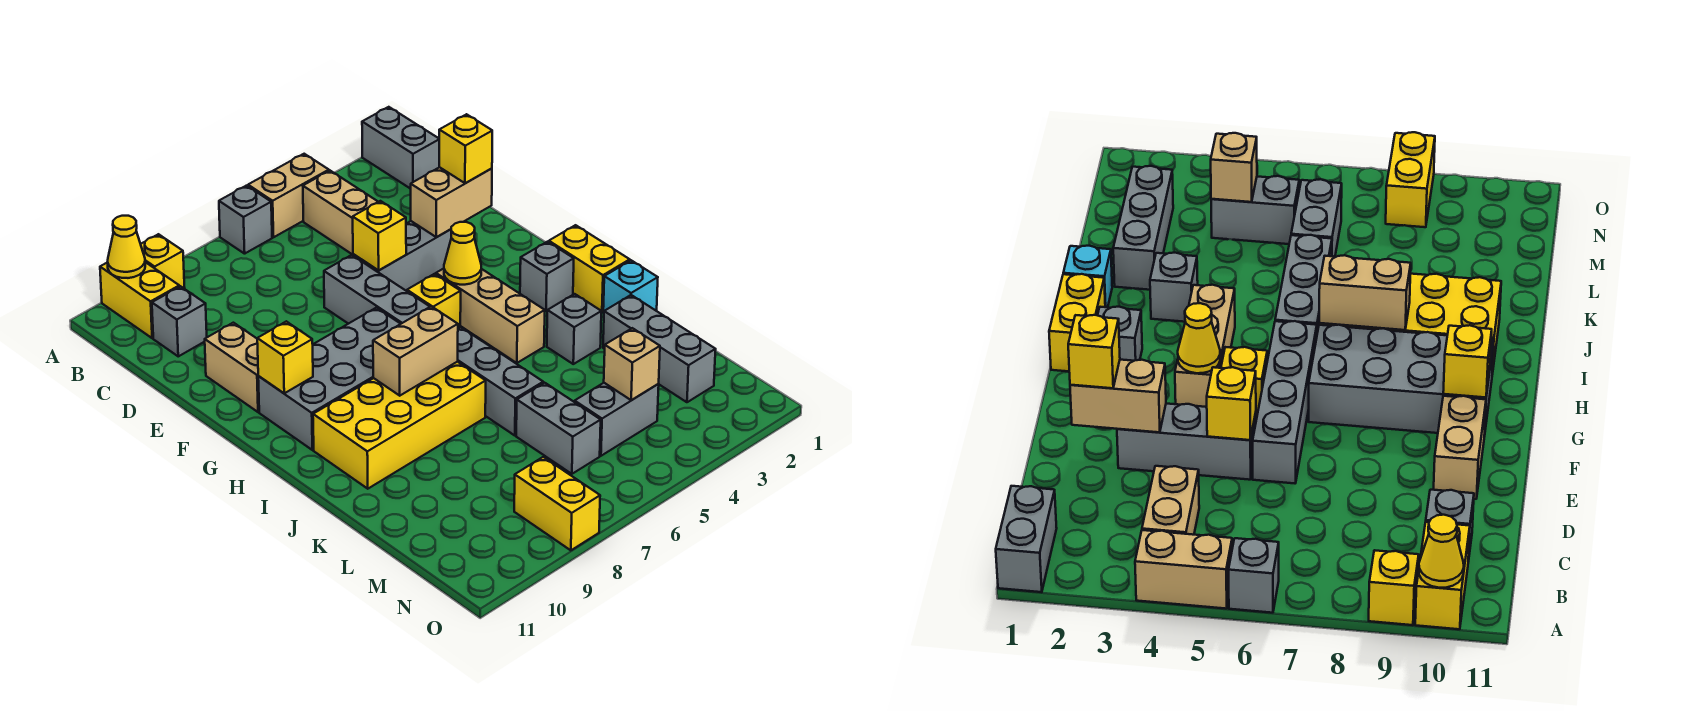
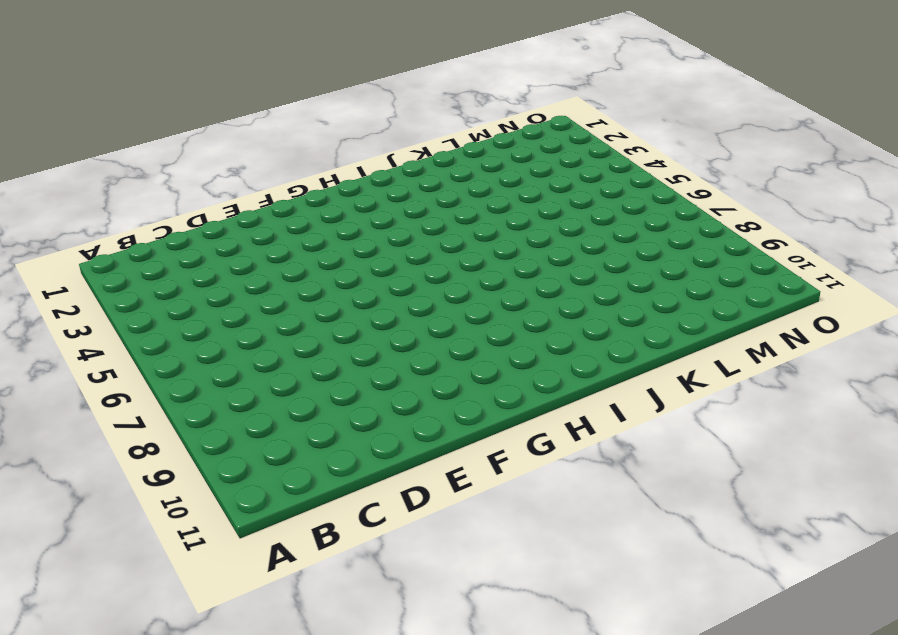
none -> grey brick A1:B1 level 1
none -> tan brick A4:A5 level 1
none -> grey brick A6 level 1
none -> yellow brick A9 level 1

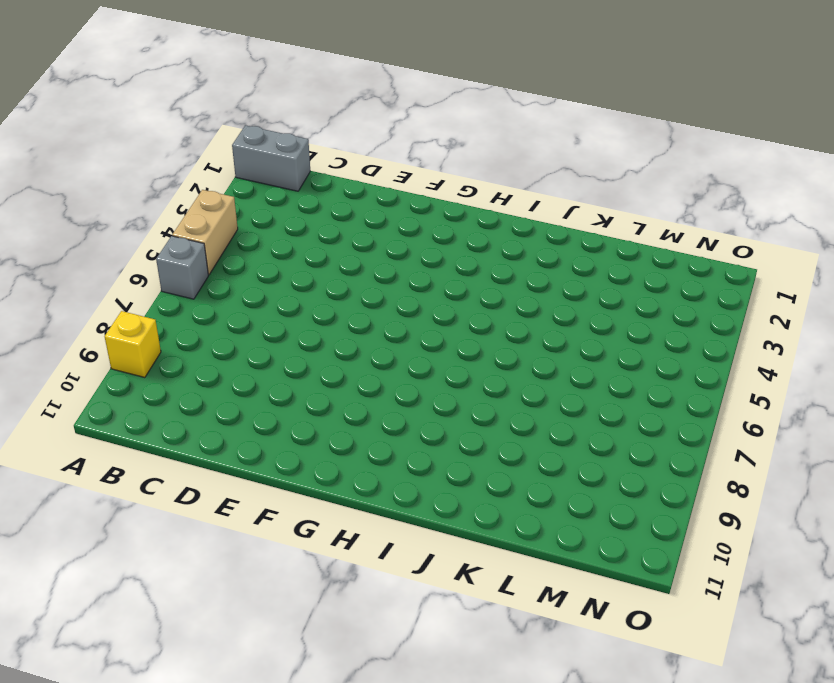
none -> yellow brick A10:B10 level 1
none -> tan brick B4:C4 level 1
none -> grey brick C10 level 1
none -> grey brick E3:E5 level 1

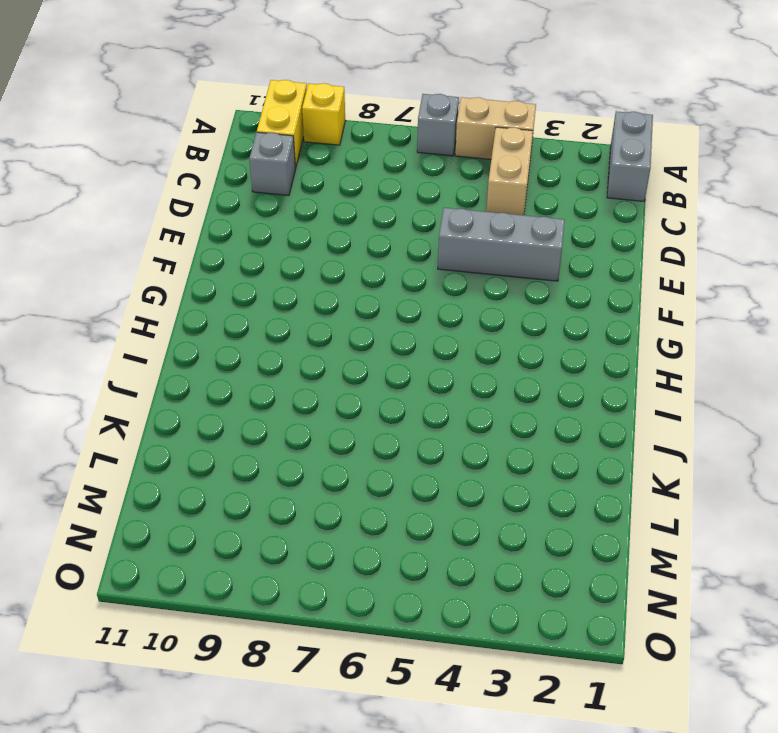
none -> grey brick E6:H6 level 1
none -> tan brick E10:F10 level 1
none -> tan brick G4:I4 level 1
none -> yellow brick G5 level 1

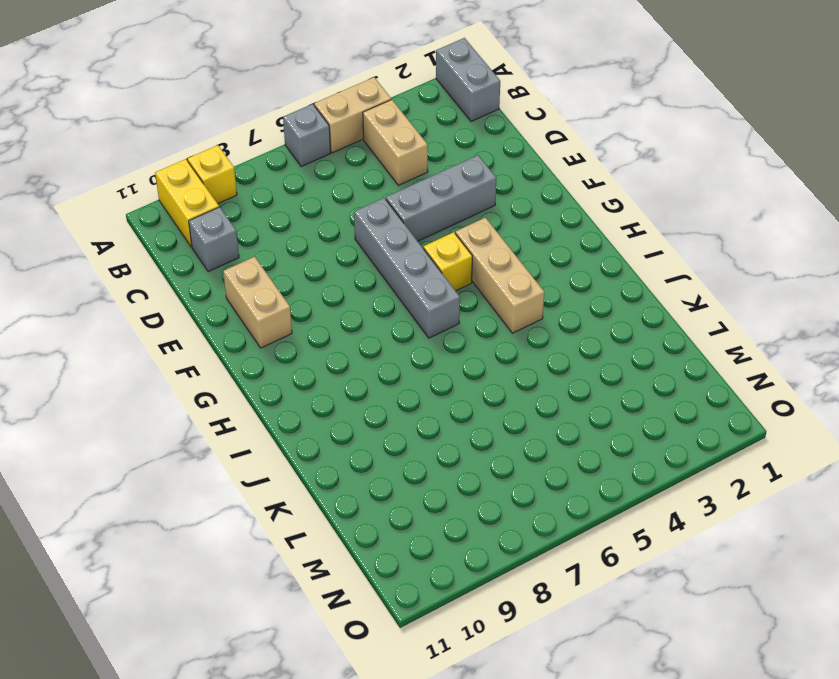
none -> grey brick G7:H10 level 1
none -> yellow brick H1:I1 level 1
none -> grey brick H2 level 1
none -> grey brick I6:K6 level 1

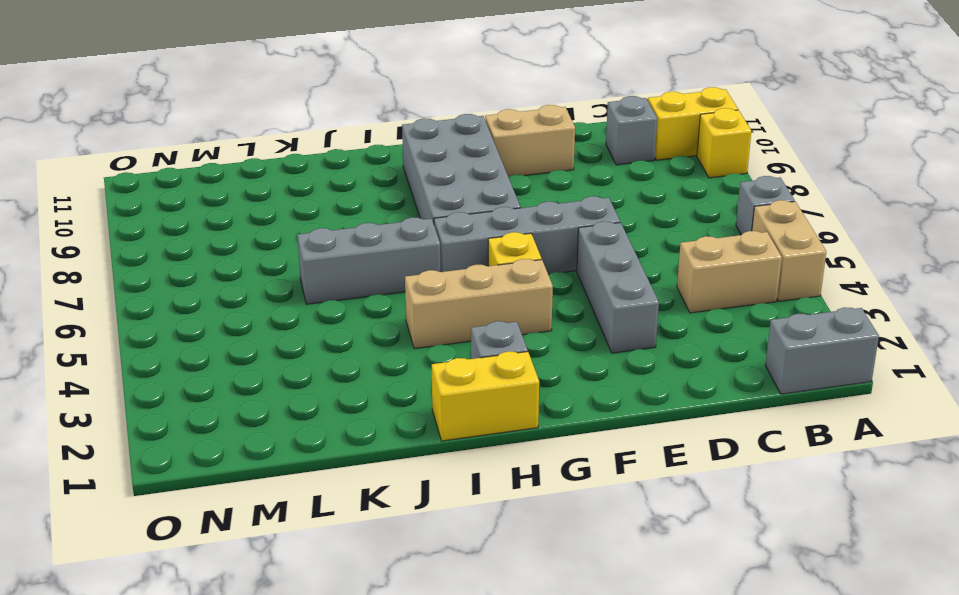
none -> yellow brick I7:J10 level 1
none -> cyan brick J1 level 1
none -> grey brick J3 level 1
none -> grey brick K2:M2 level 1

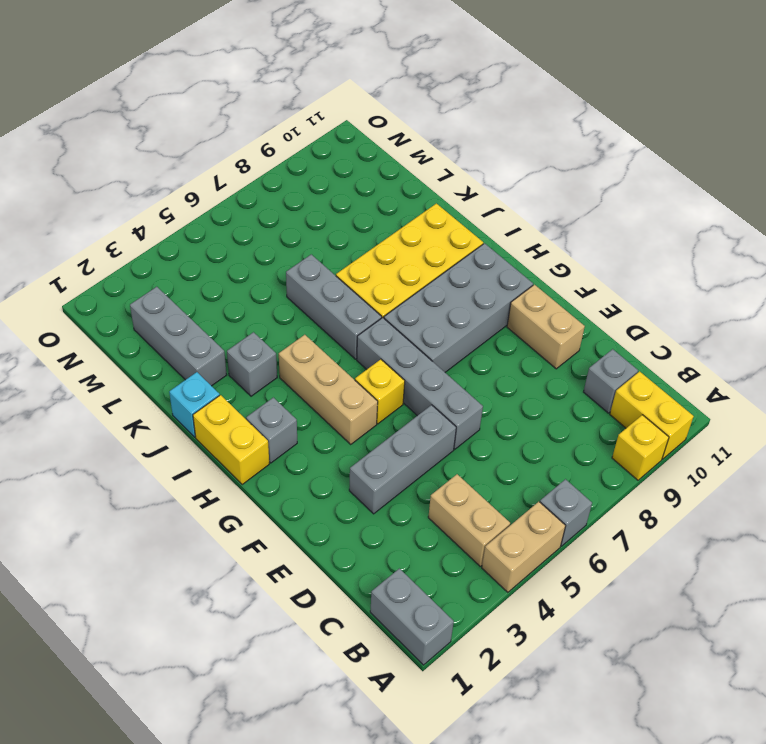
none -> grey brick L6:M6 level 1
none -> grey brick M4:M5 level 1
none -> yellow brick N8:O8 level 1
none -> yellow cone A10 level 2

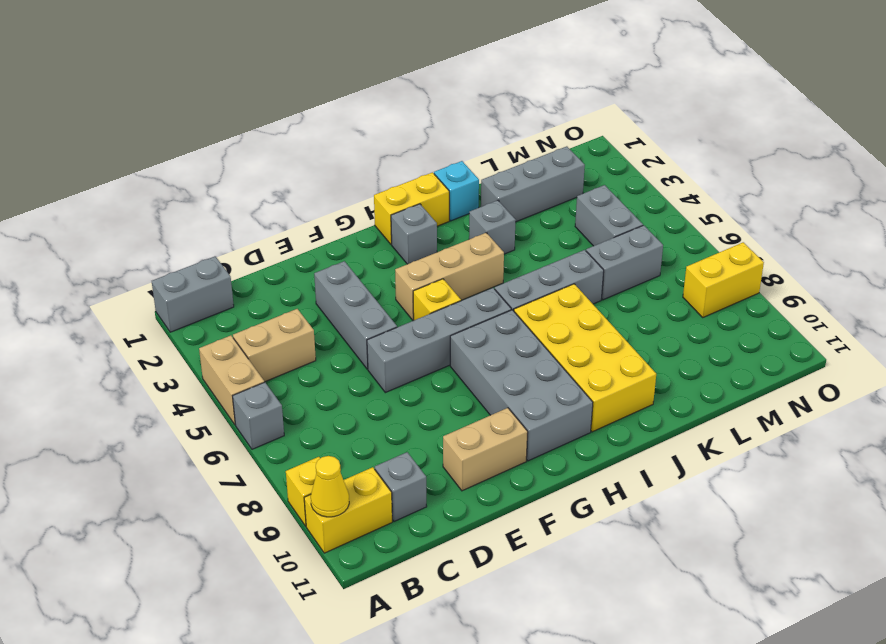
none -> tan brick E2:E3 level 2
none -> yellow brick E5 level 2
none -> yellow cone G4 level 2
none -> yellow brick G10 level 2

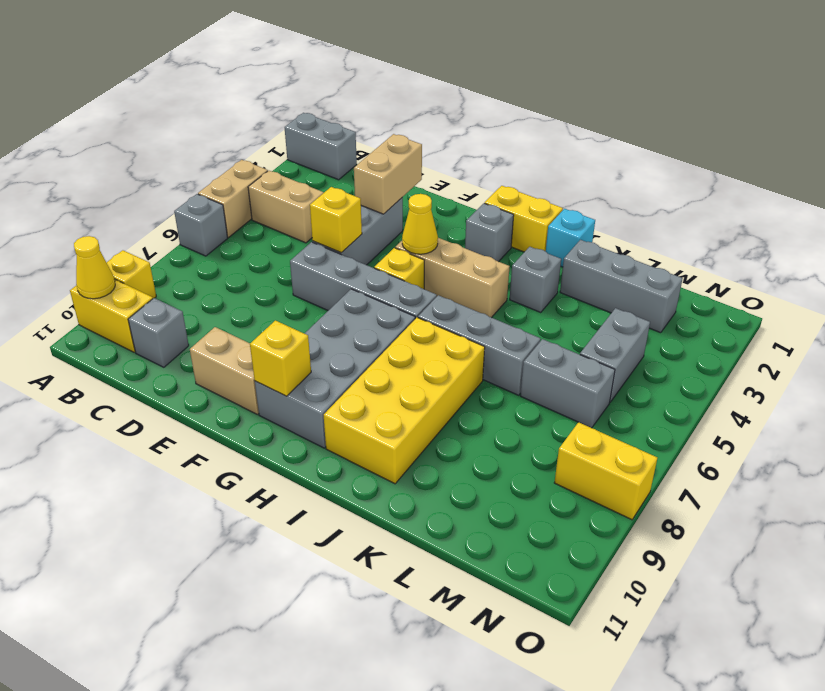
none -> tan brick I7:I8 level 2
none -> tan brick M4 level 2
none -> yellow brick E2 level 3

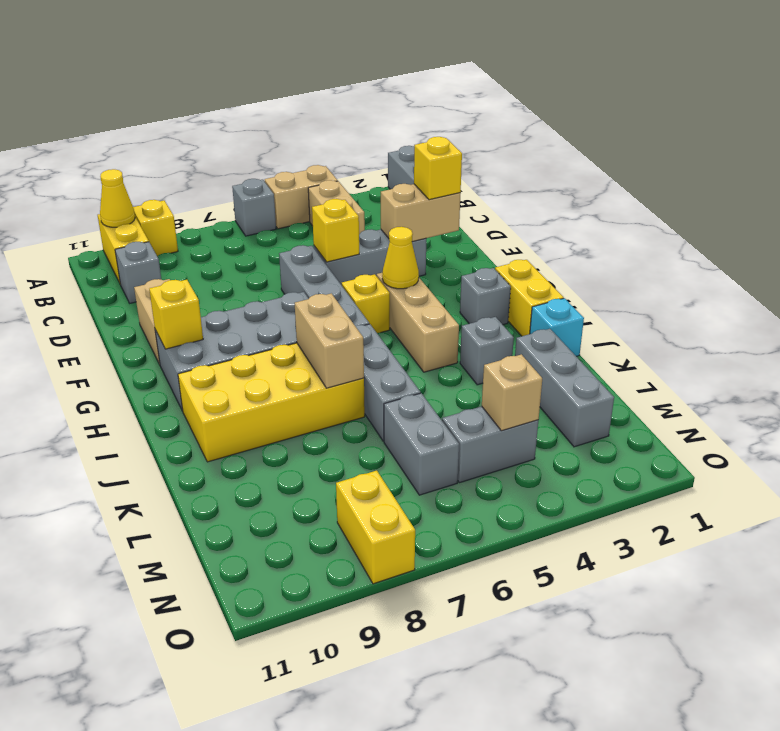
tan brick I7:J7 level 2 -> tan brick I7:I8 level 2

